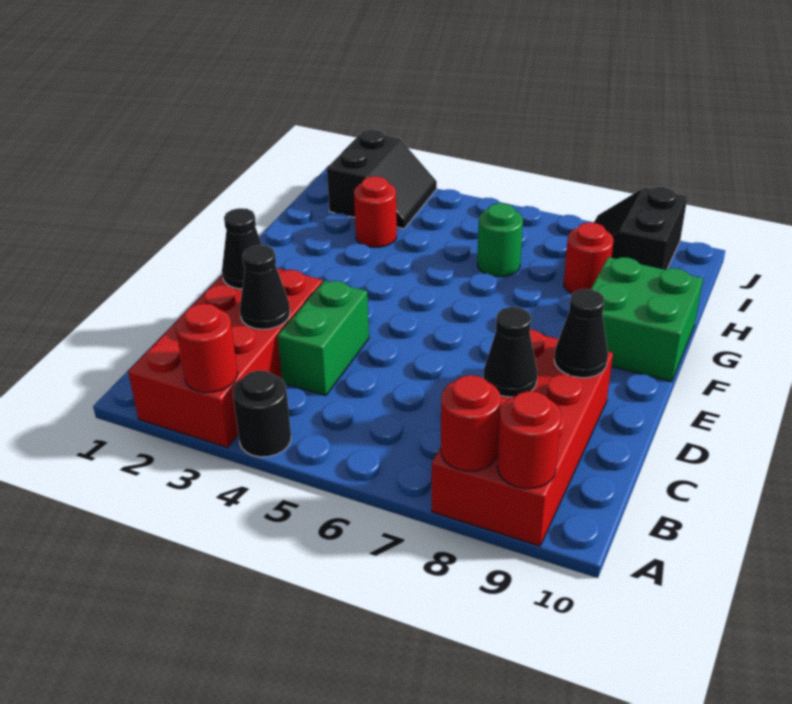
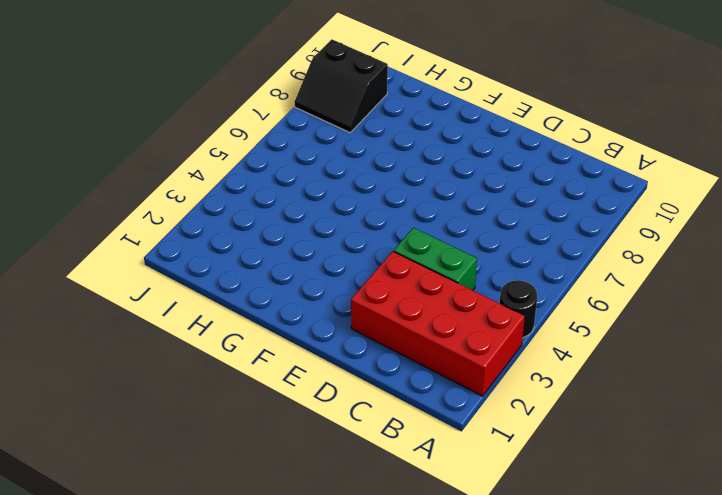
none -> red brick A8:D9 level 1
none -> green brick F9:G10 level 1
none -> red round brick H3 level 1

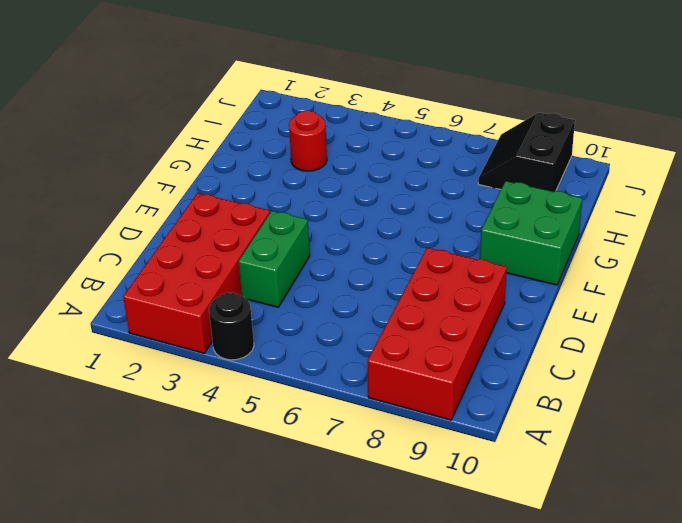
none -> green round brick H6 level 1
none -> red round brick H8 level 1
none -> black slope I2:J3 level 1 top 2

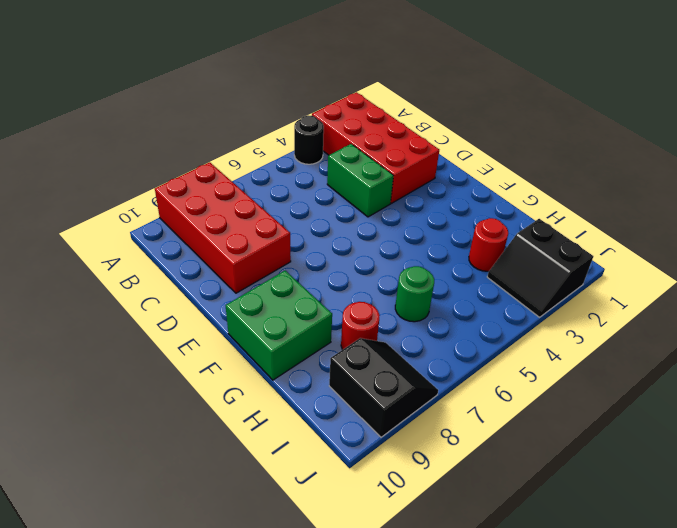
none -> red round brick A3 level 2
none -> red round brick A8 level 2
none -> red round brick A9 level 2

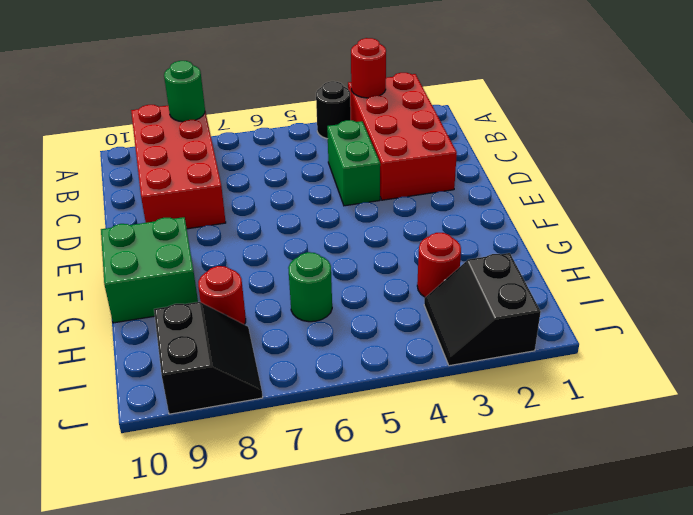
green round brick A8 level 2 -> red round brick A8 level 2
none -> red round brick A9 level 2
none -> black cone C3 level 2
none -> black cone C8 level 2

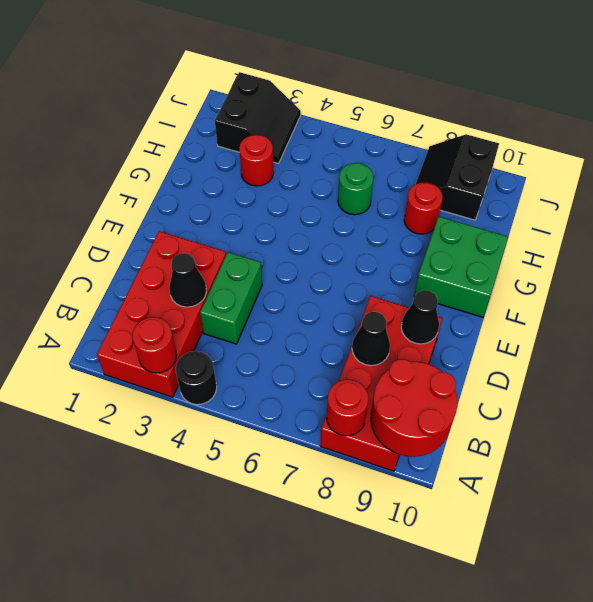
red round brick A9:B10 level 2 -> red round brick A9 level 2
none -> black cone D2 level 2

